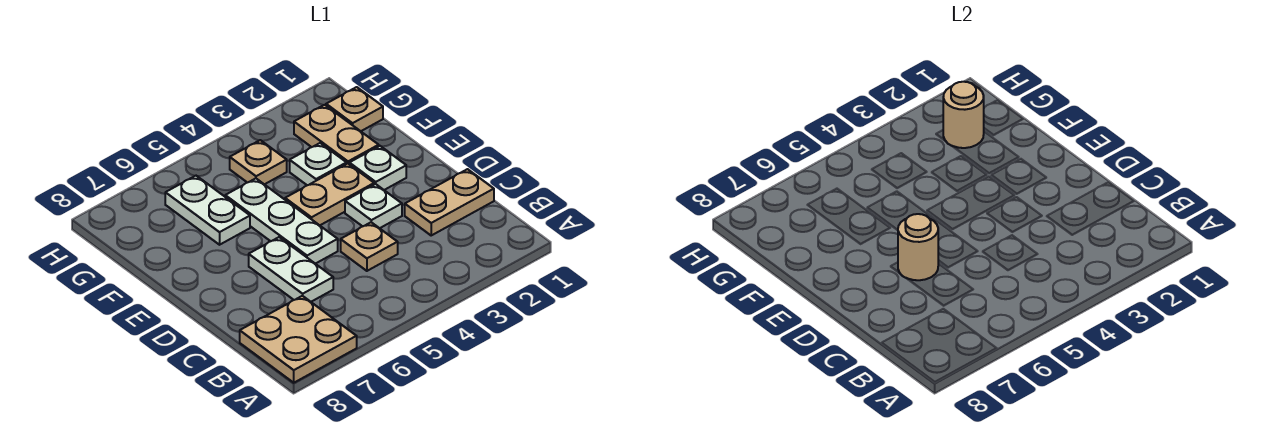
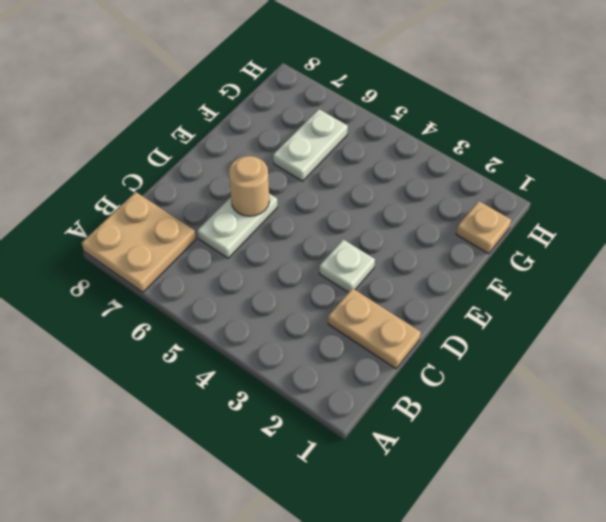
none -> tan plate C4 level 1
none -> white plate D5:F5 level 1
none -> white plate E2 level 1

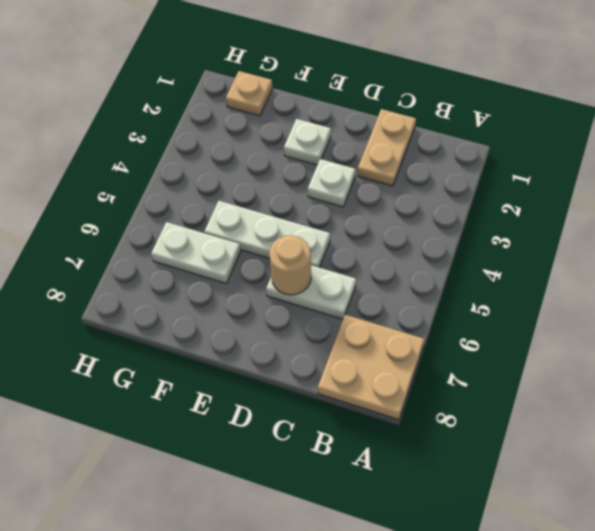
none -> tan plate C4 level 1
none -> tan plate E3:E4 level 1
none -> tan plate F2:G2 level 1

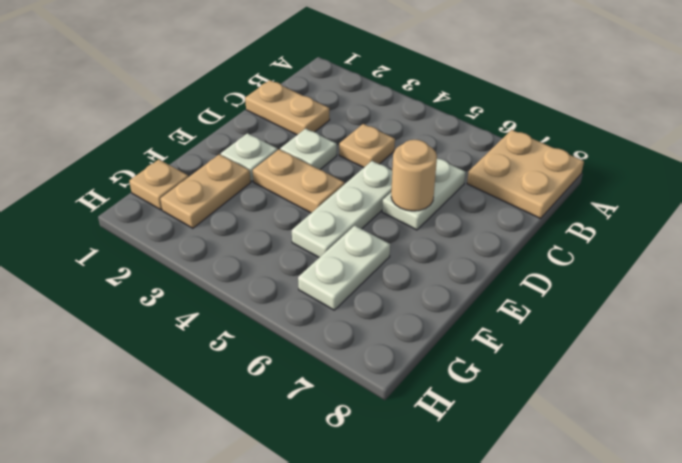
none -> white plate F3 level 1
none -> tan plate G4 level 1
none -> tan round brick G2 level 2

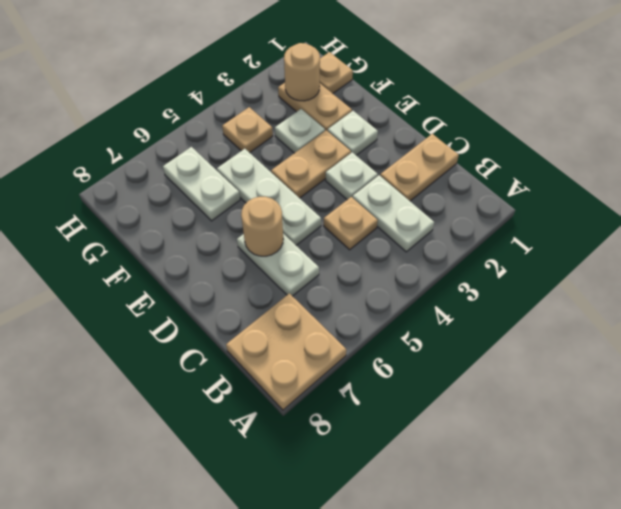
white plate B3:C3 level 1 -> none

